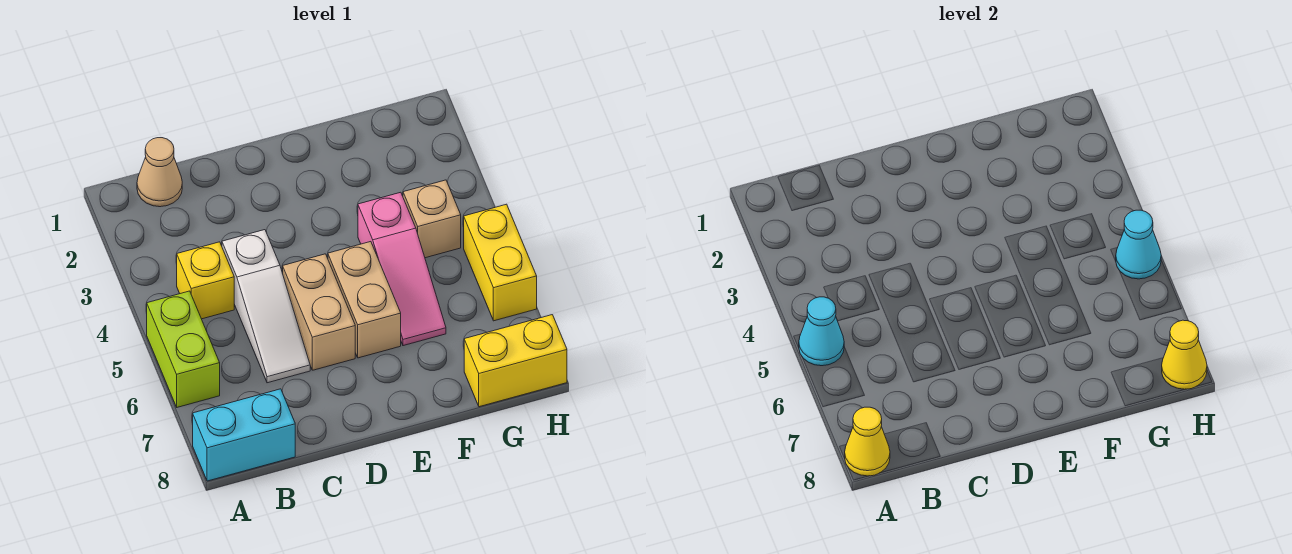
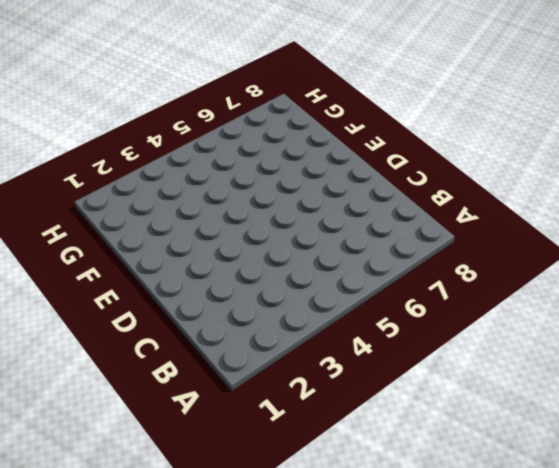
none -> lime brick A5:A6 level 1
none -> cyan brick A8:B8 level 1
none -> tan cone B1 level 1

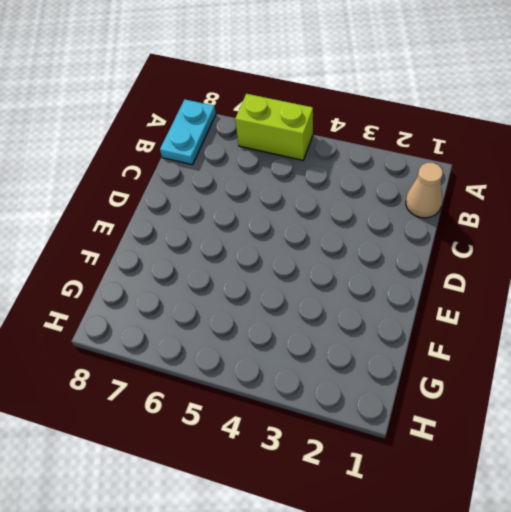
cyan plate A8:B8 level 1 -> cyan brick A8:B8 level 1
none -> yellow brick B4 level 1
none -> white slope C4:C6 level 1 top 4
none -> tan brick D5:D6 level 1

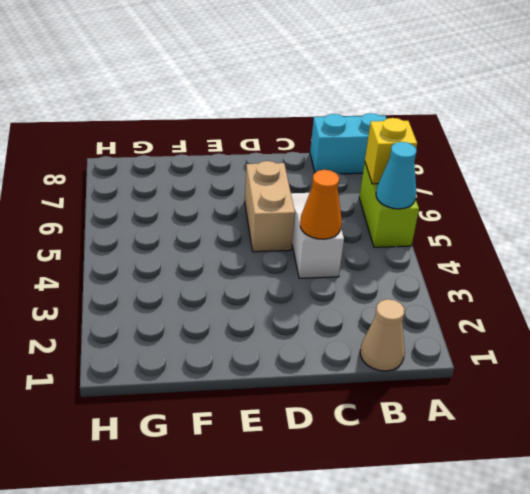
yellow brick A6 level 2 -> yellow brick B4 level 1
orange cone C4 level 2 -> none
none -> tan brick E5:E6 level 1
none -> pink slope F4:F6 level 1 top 4
none -> tan brick G4 level 1

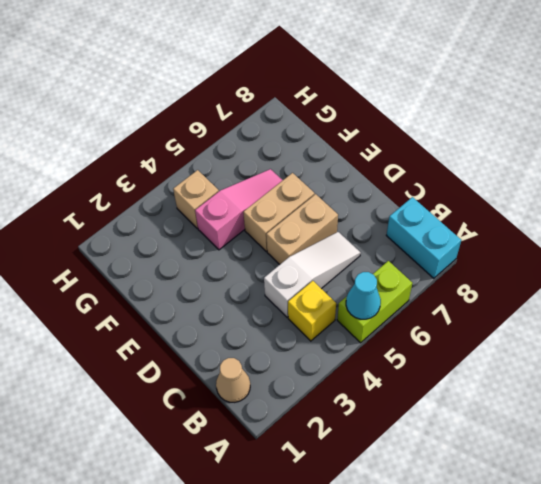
none -> yellow brick G8:H8 level 1
none -> yellow brick H5:H6 level 1
none -> yellow cone A8 level 2

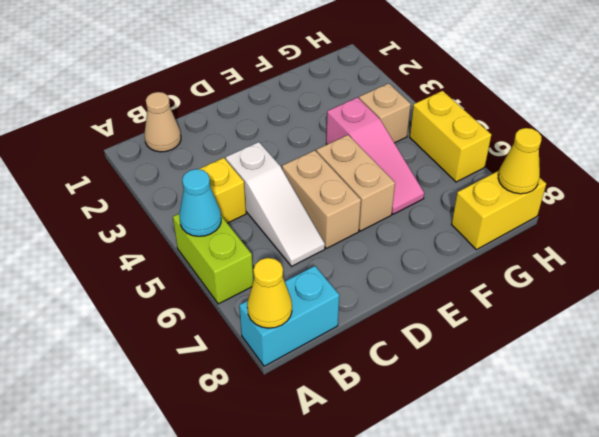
none -> cyan cone H5 level 2

